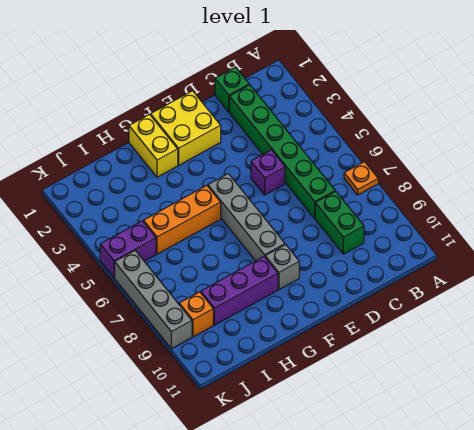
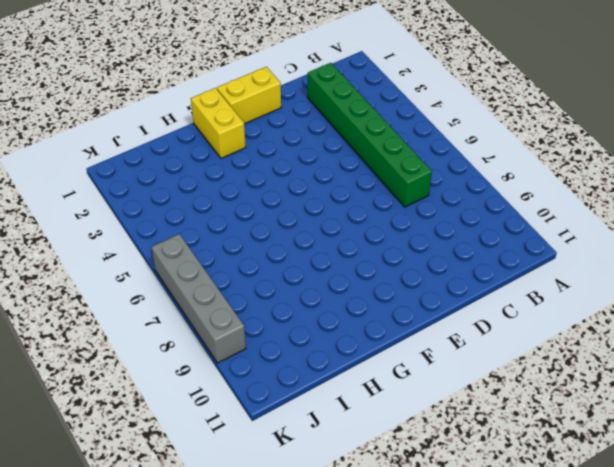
yellow brick E1:F1 level 1 -> yellow brick E1:F2 level 1
none -> orange plate A7 level 1
none -> green brick C1 level 1
none -> green brick C8:C9 level 1

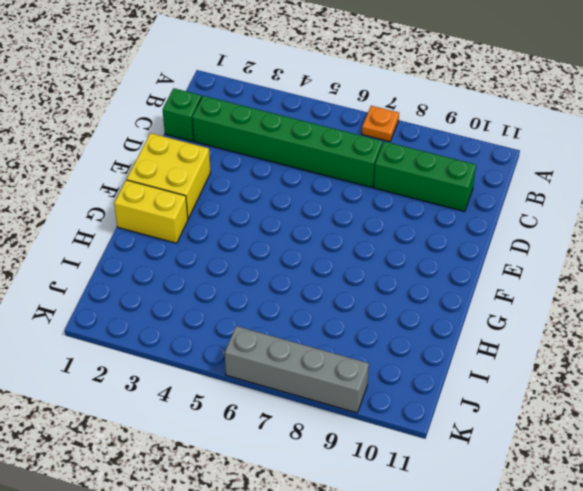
green brick C8:C10 level 1 -> green brick C8:C9 level 1
none -> purple brick D5 level 1
none -> grey brick F5:F8 level 1
none -> grey brick F9 level 1

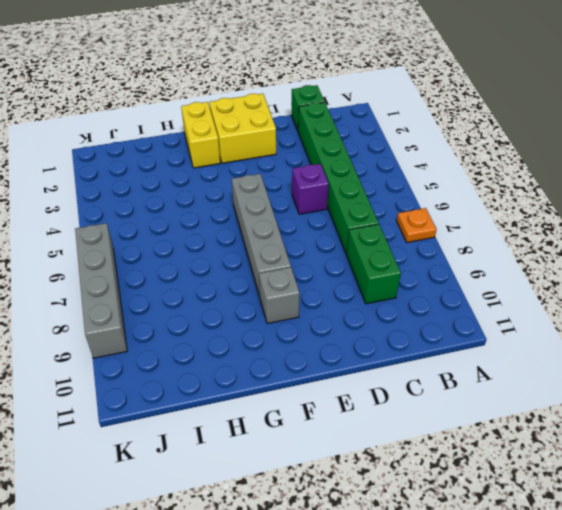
none -> orange brick G5:I5 level 1
none -> purple brick G9:I9 level 1
none -> purple brick J5:K5 level 1

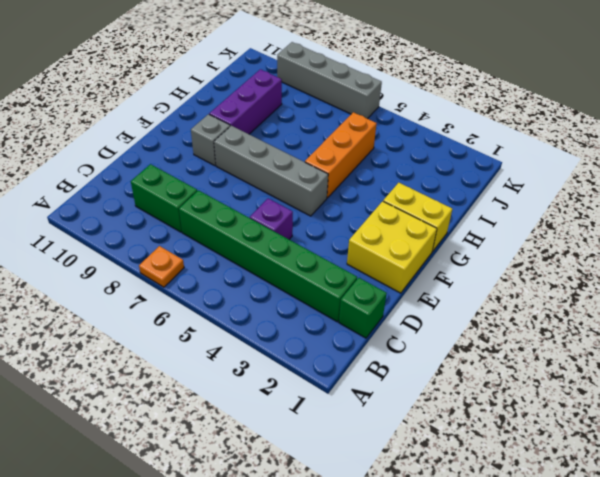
none -> purple brick J5:K5 level 1
none -> orange brick J9 level 1

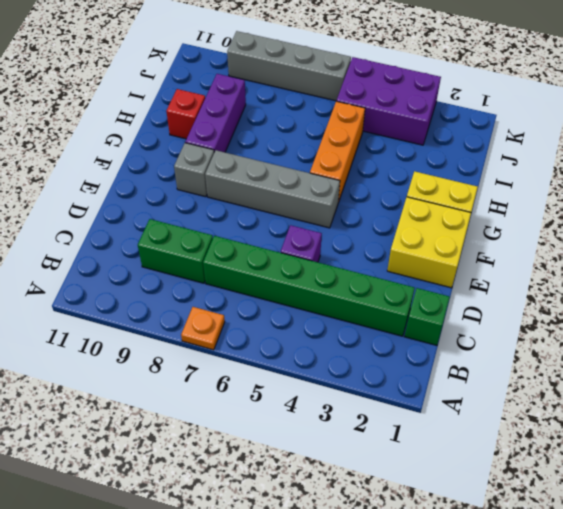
red brick H10 level 1 -> none
purple brick J3:K5 level 1 -> purple brick J5:K5 level 1
none -> orange brick J9 level 1

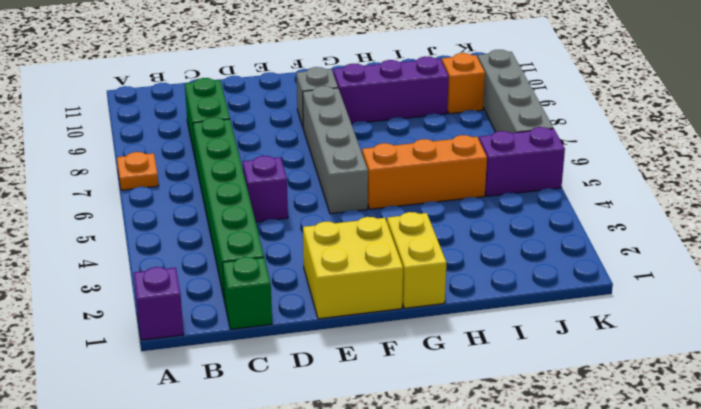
purple brick A1 level 1 -> none

